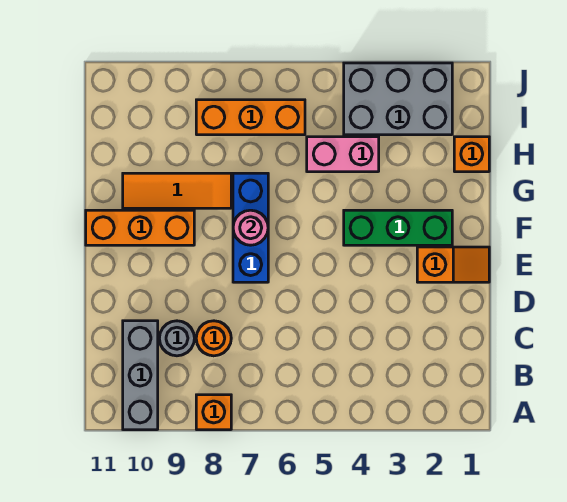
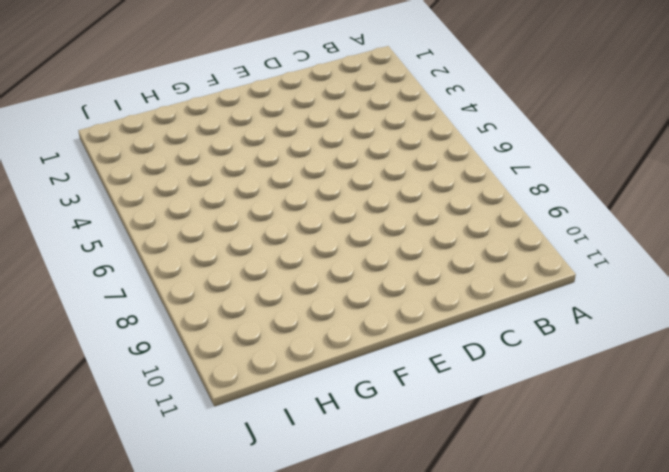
none -> orange brick A8 level 1
none -> grey brick A10:C10 level 1
none -> orange round brick C8 level 1

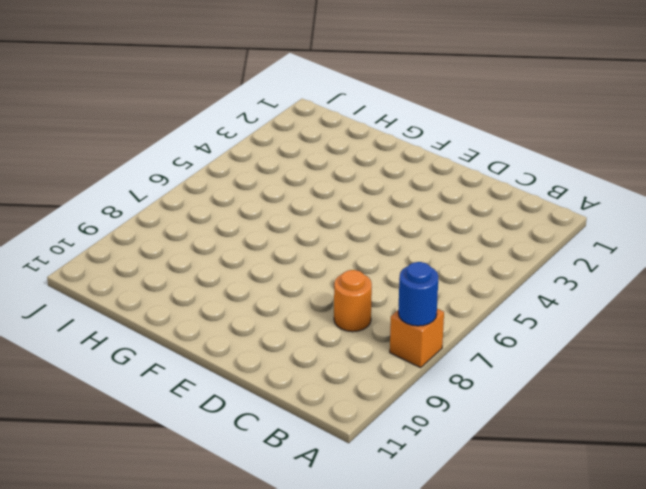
blue round brick A8 level 2 -> none
none -> grey brick A10:C10 level 1
none -> grey round brick C9 level 1
none -> orange slope E1:E2 level 1 top 2

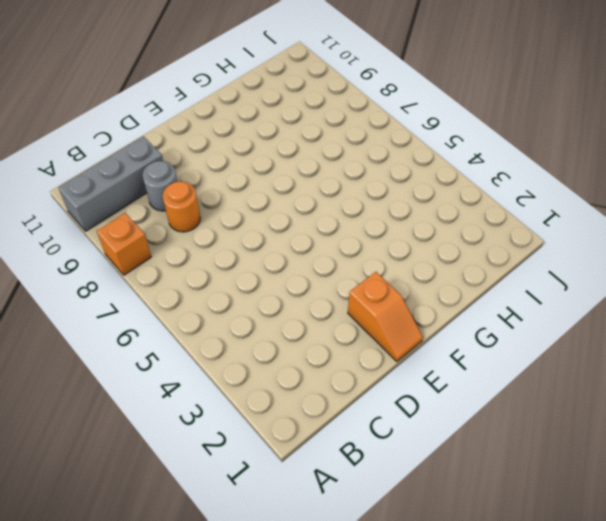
none -> blue brick E7:G7 level 1
none -> green brick F2:F4 level 1
none -> orange brick F9:F11 level 1

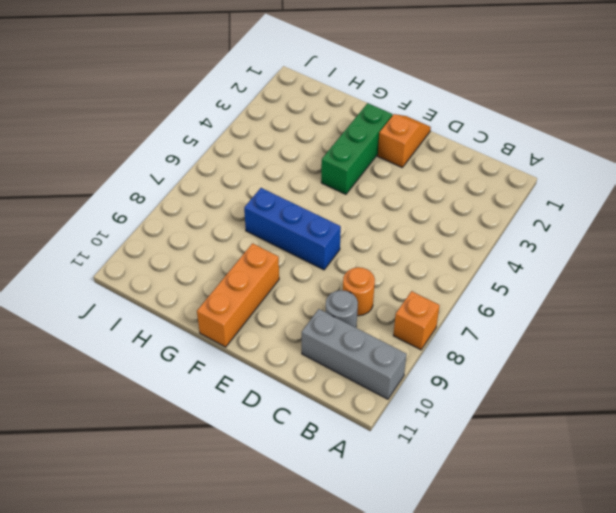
none -> orange tile G8:G10 level 1
none -> orange brick H1 level 1
none -> pink brick H4:H5 level 1

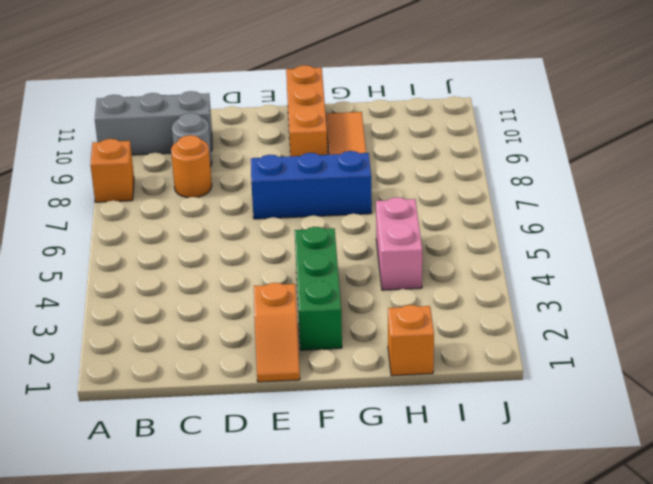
none -> grey brick I2:J4 level 1
none -> orange brick I6:I8 level 1
none -> pink round brick F7 level 2

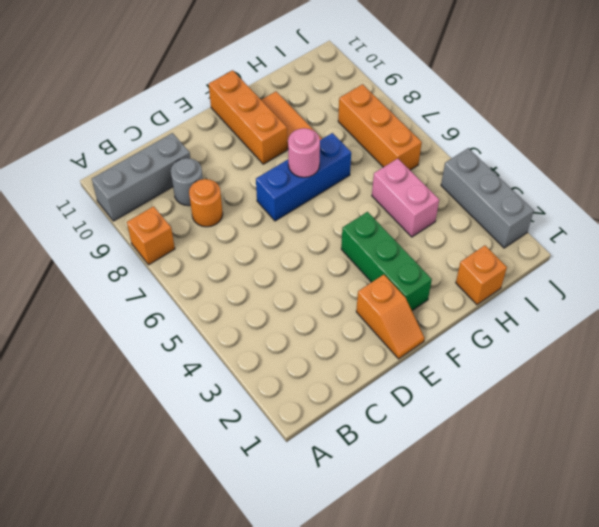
grey brick J2:J4 level 1 -> grey brick I2:J4 level 1

